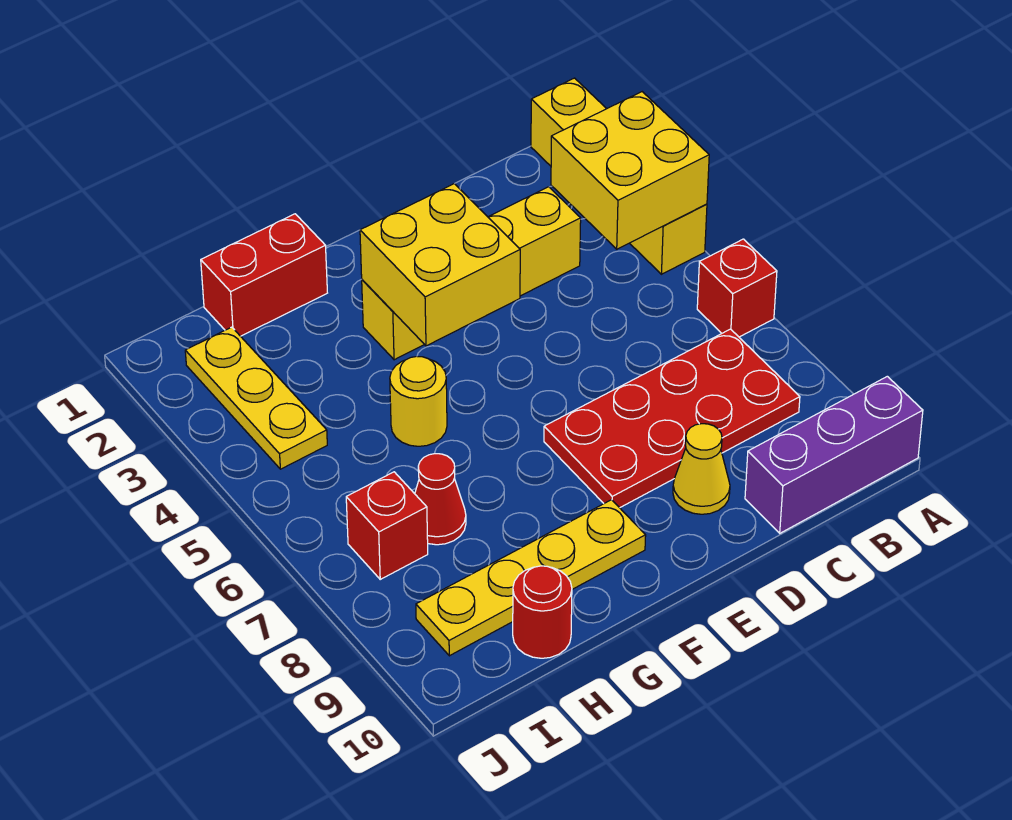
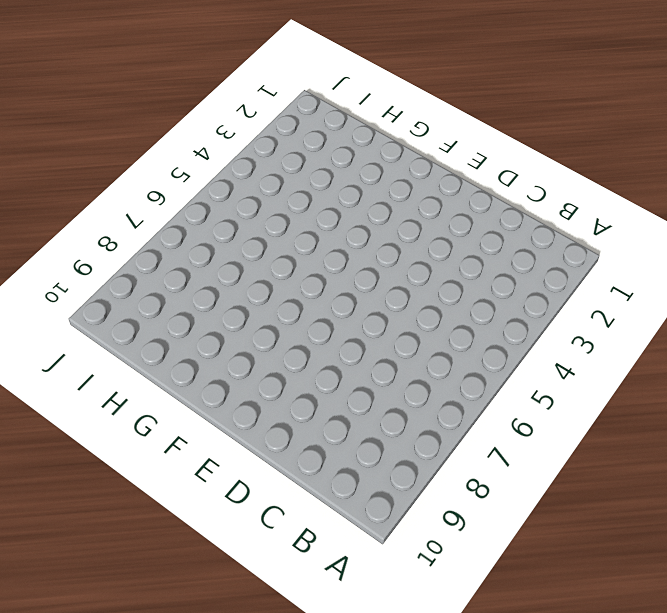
none -> yellow brick A1:A4 level 1
none -> red brick A6 level 1
none -> purple brick A10:C10 level 1

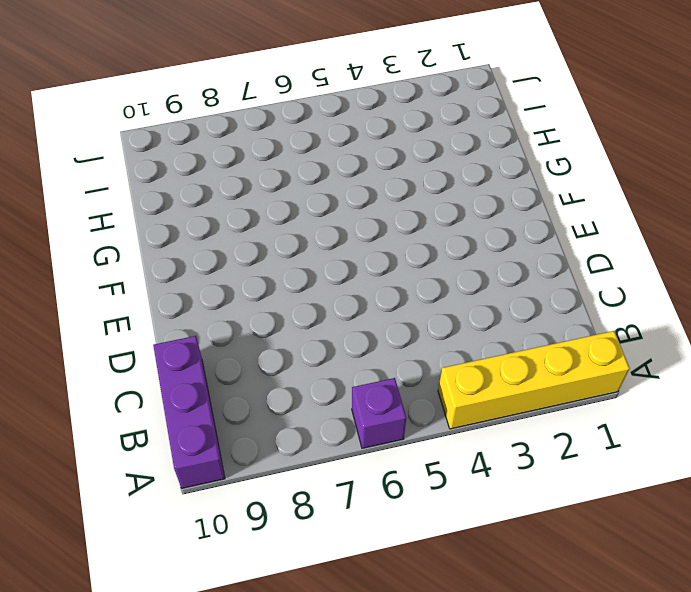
purple brick A6 level 1 -> red brick A6 level 1
none -> red plate B7:E8 level 1
none -> yellow brick C3:F3 level 1
none -> yellow cone D9 level 1

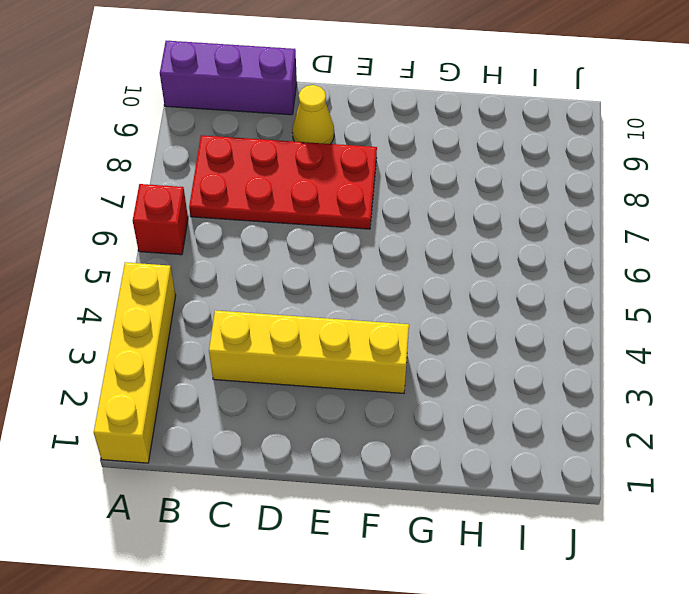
none -> yellow plate F9:I9 level 1
none -> red brick G1:H1 level 1
none -> yellow round brick G5 level 1

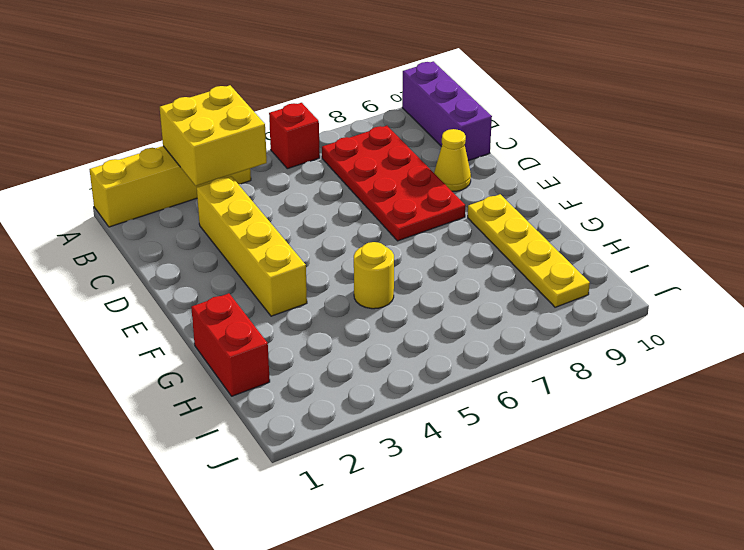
none -> red cone H7 level 1
none -> red round brick H10 level 1
none -> yellow plate I2:I4 level 1

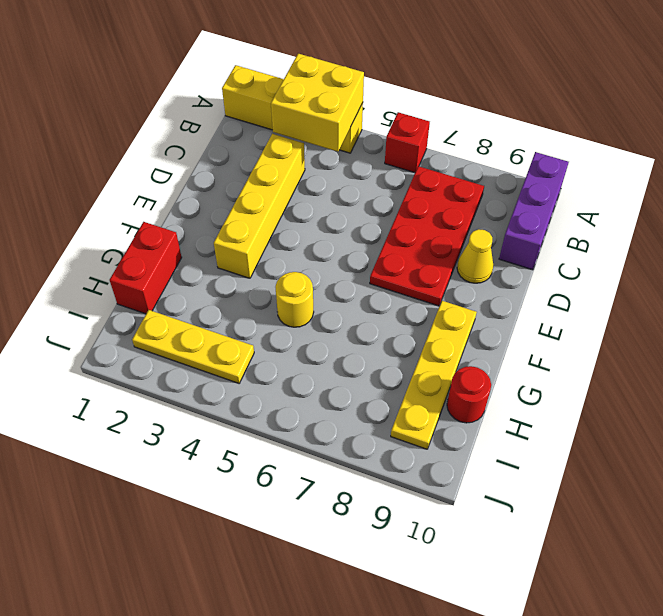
none -> red cone H7 level 1
none -> red brick I7 level 1
none -> yellow brick E3:F4 level 2

